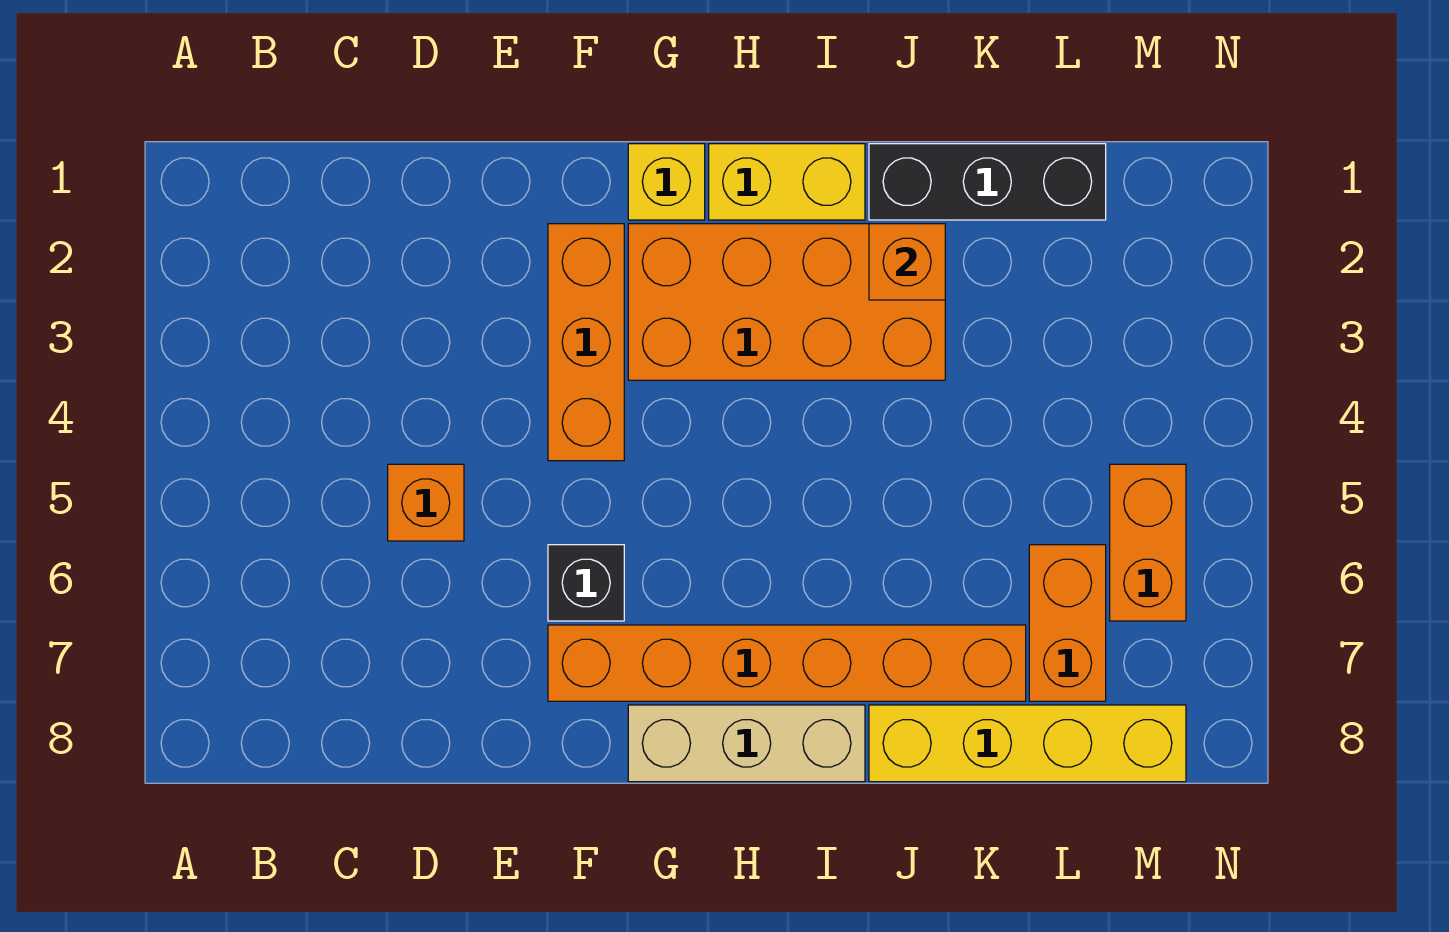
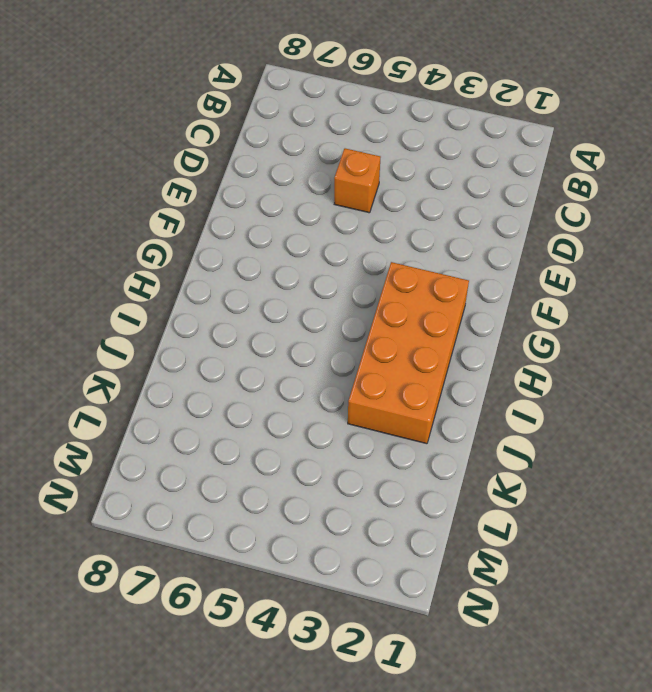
none -> orange brick F2:F4 level 1
none -> black brick F6 level 1
none -> orange brick F7:K7 level 1

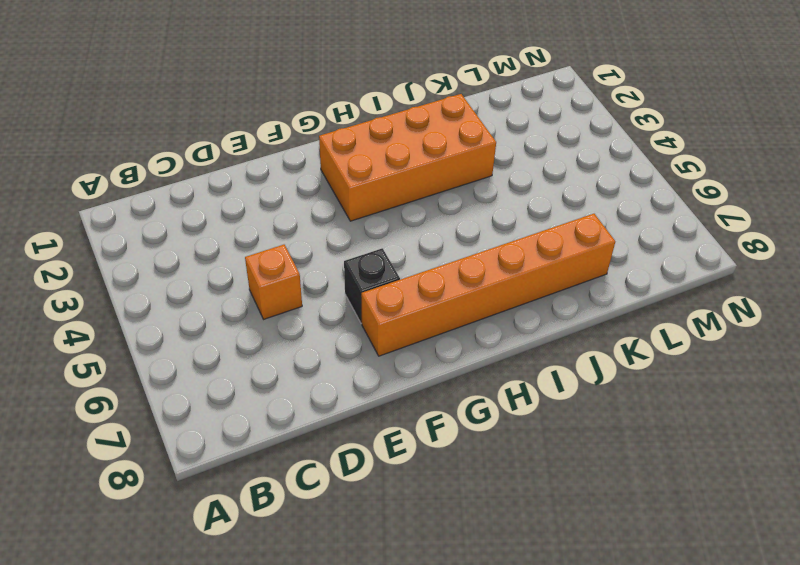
none -> orange brick F2:F4 level 1
none -> yellow brick G1 level 1
none -> tan brick G8:I8 level 1

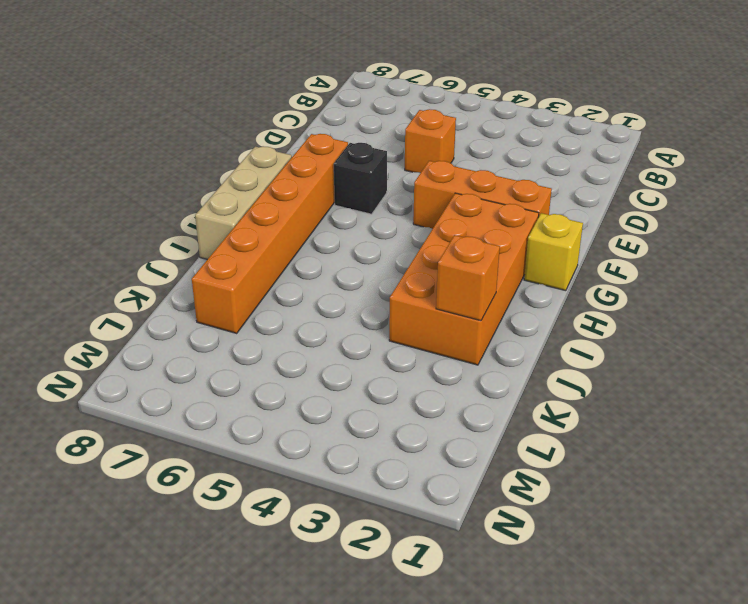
none -> yellow brick H1:I1 level 1
none -> black brick J1:L1 level 1
none -> yellow brick J8:M8 level 1

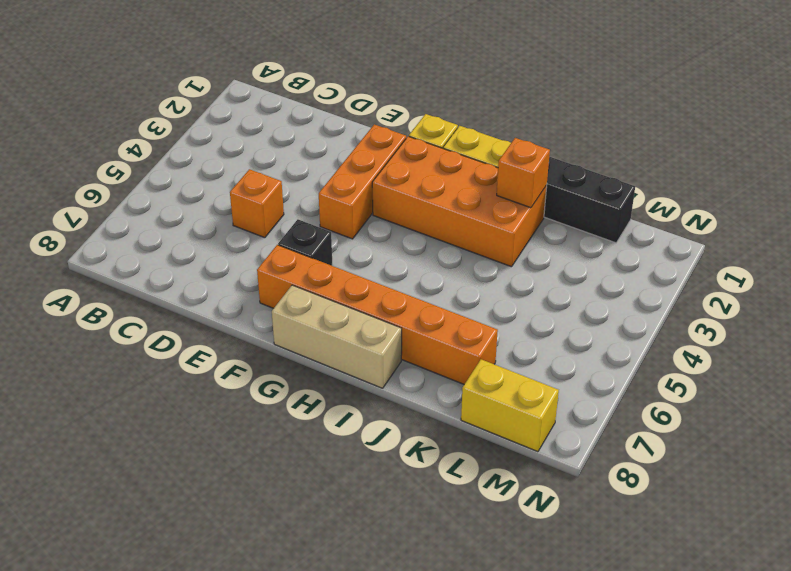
yellow brick L8:M8 level 1 -> yellow brick J8:M8 level 1
none -> orange brick L6:L7 level 1
none -> orange brick M5:M6 level 1

